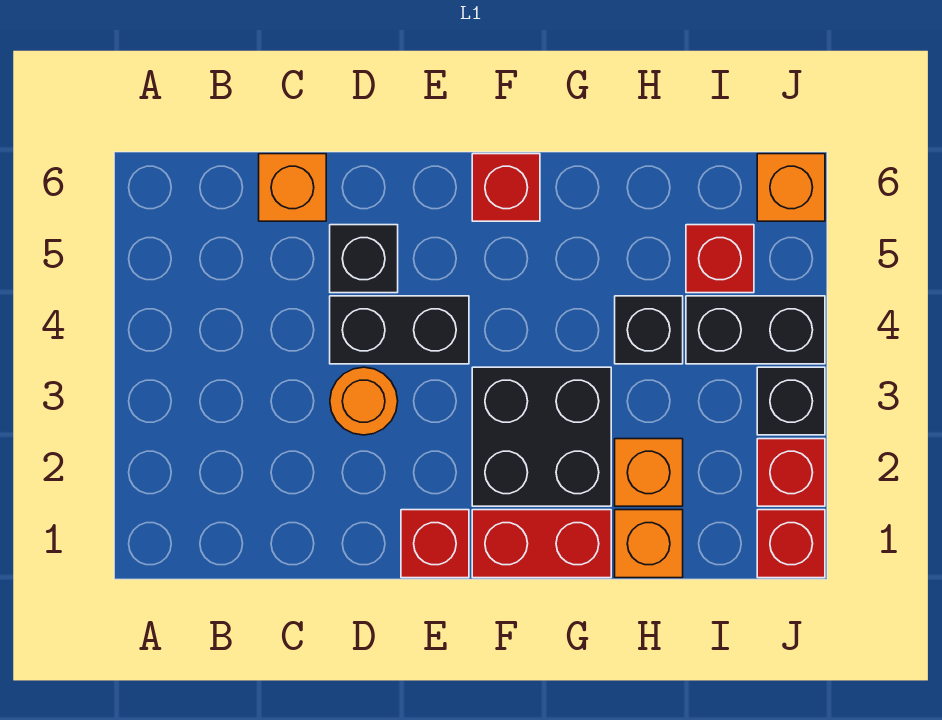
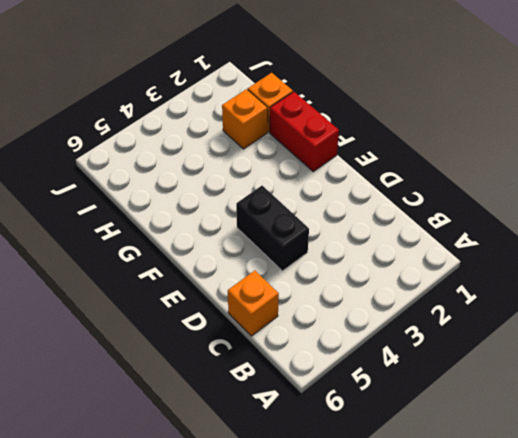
none -> orange round brick D3 level 1
none -> black brick D5 level 1
none -> red brick E1 level 1

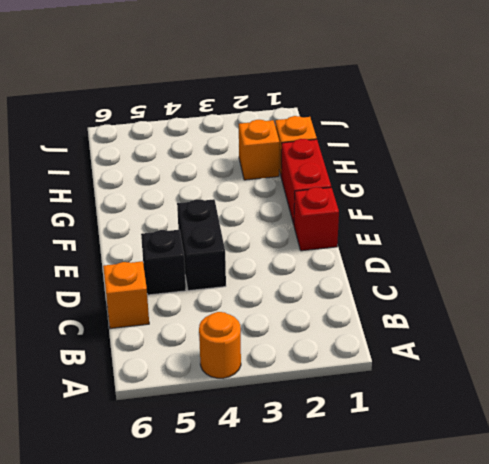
orange round brick A4 level 1 -> orange round brick D3 level 1
none -> black brick F2:G3 level 1
none -> red brick F6 level 1
none -> black brick H4 level 1

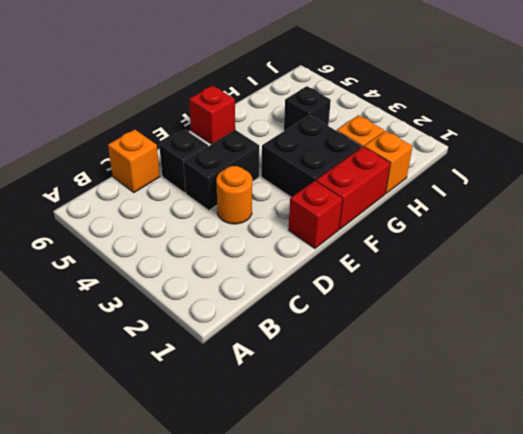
none -> black brick I4:J4 level 1
none -> red brick I5 level 1
none -> red brick J1 level 1

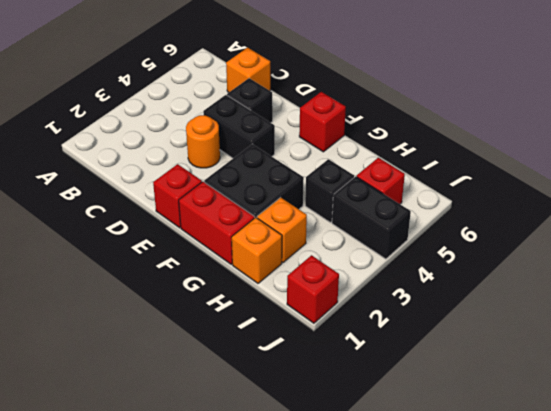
none -> red brick J2 level 1
none -> black brick J3 level 1
none -> orange brick J6 level 1

